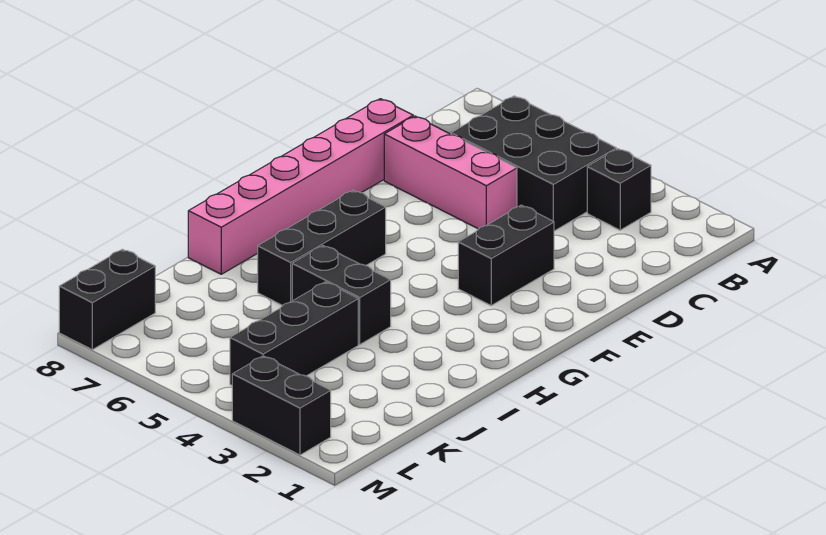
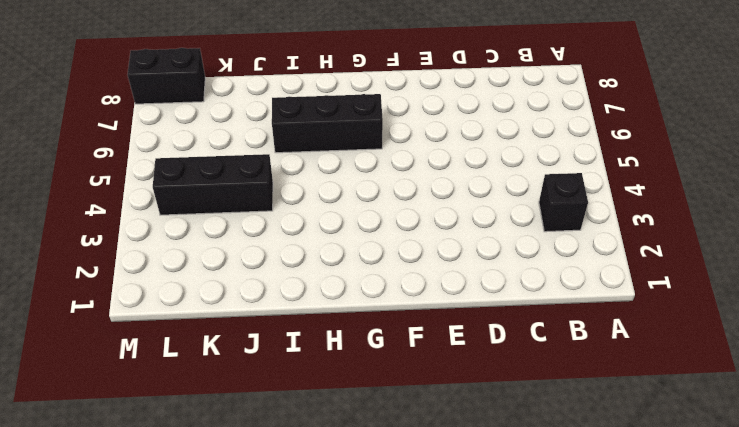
none -> black brick B4:C6 level 1
none -> pink brick D5:D7 level 1

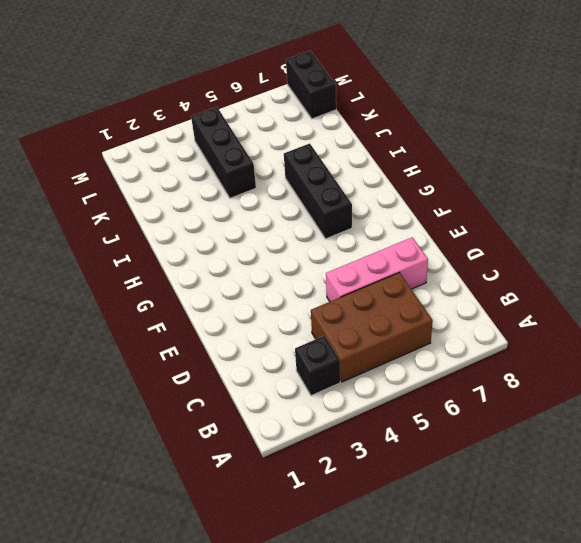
brown brick B4:C6 level 1 -> black brick B4:C6 level 1
none -> pink brick D8:I8 level 1
none -> black brick E3:F3 level 1

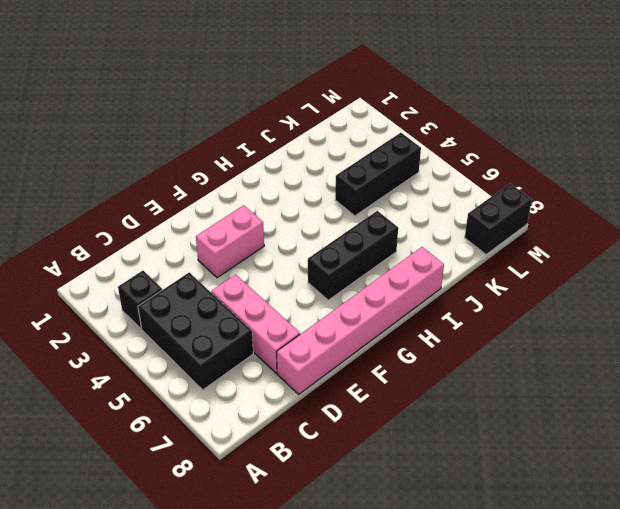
pink brick E3:F3 level 1 -> black brick E3:F3 level 1
none -> black brick I4:I5 level 1
none -> black brick M2:M3 level 1

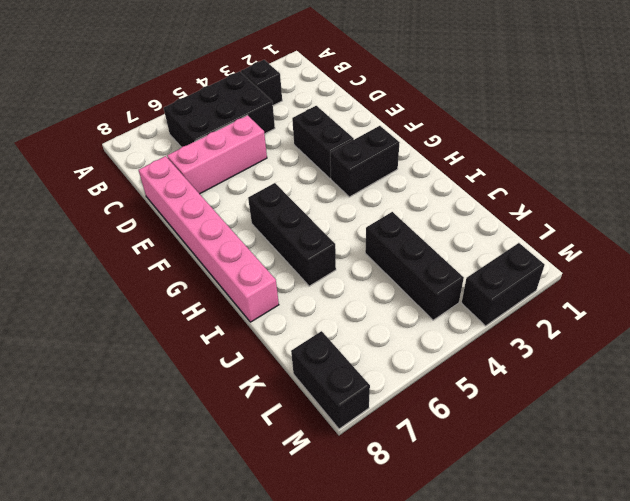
black brick G2:G3 level 1 -> black brick I4:I5 level 1

